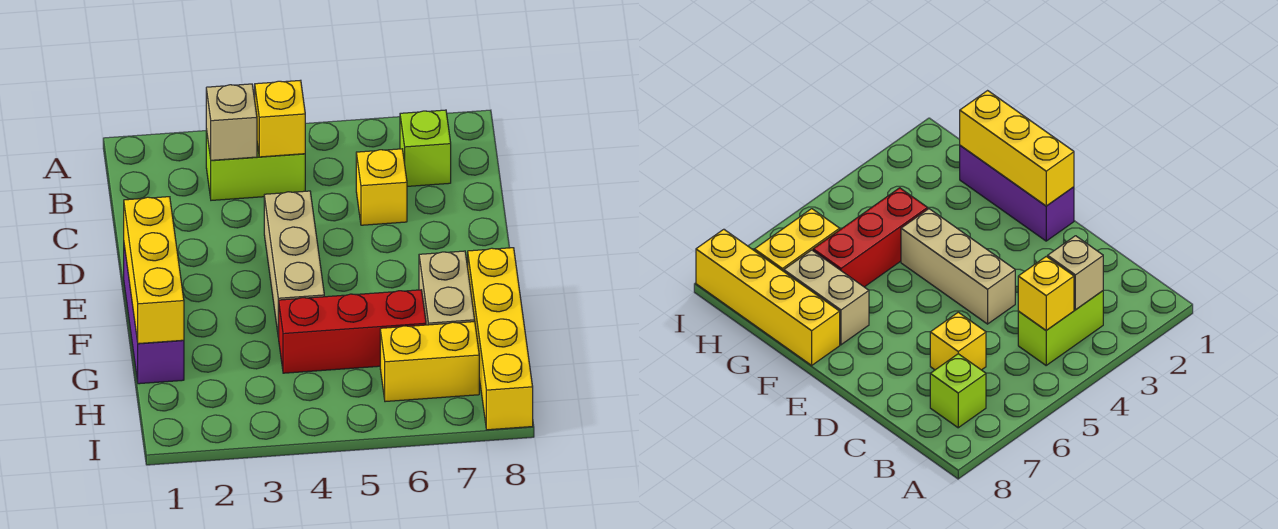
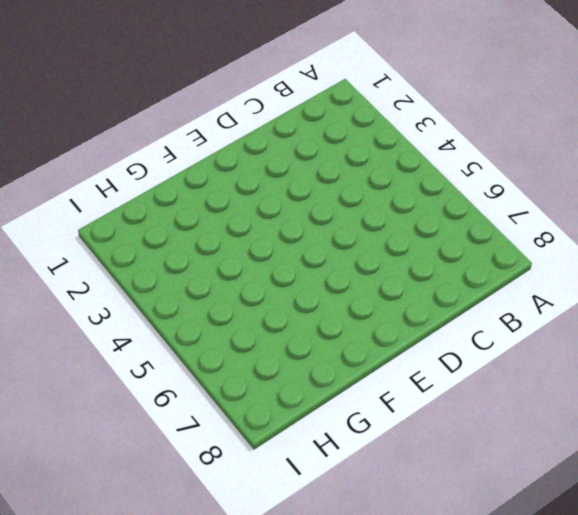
none -> lime brick B3:B4 level 1
none -> lime brick B7 level 1
none -> yellow brick C6 level 1

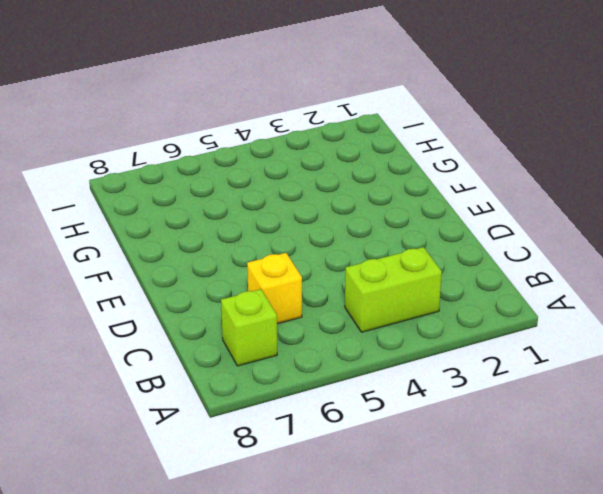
none -> tan brick D4:F4 level 1
none -> purple brick E1:G1 level 1
none -> tan brick F7:G7 level 1

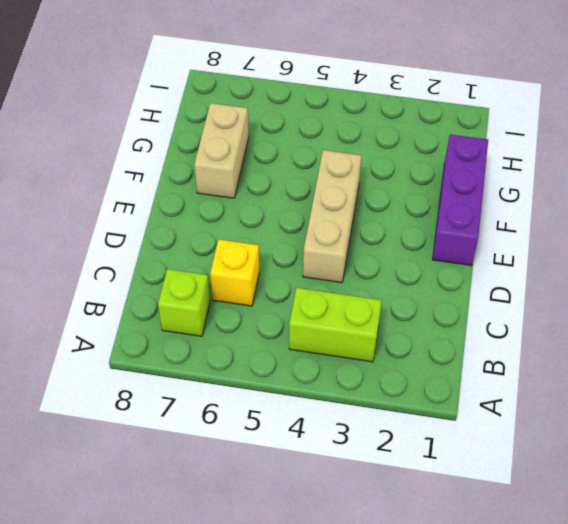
none -> yellow brick F8:I8 level 1
none -> red brick G4:G6 level 1
none -> yellow brick H6:H7 level 1

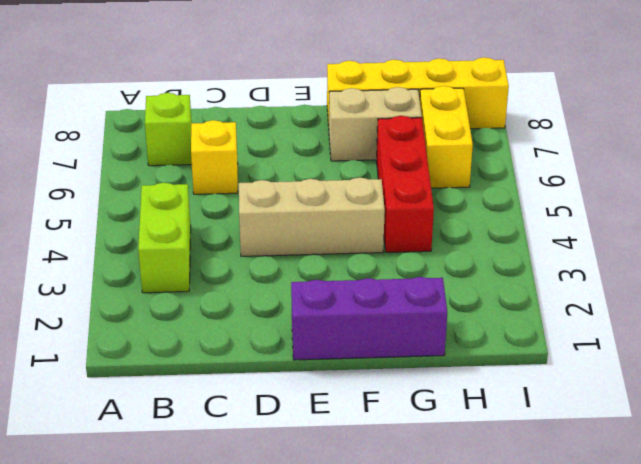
none -> tan brick B3 level 2
none -> yellow brick B4 level 2
none -> yellow brick E1:G1 level 2

